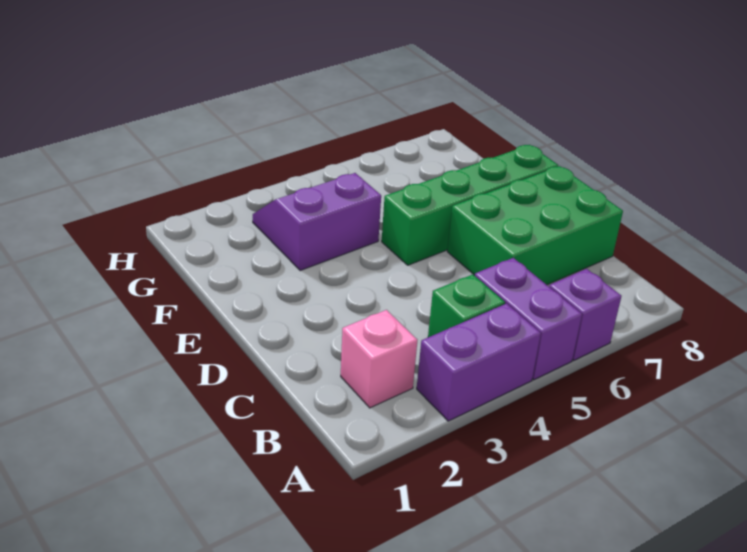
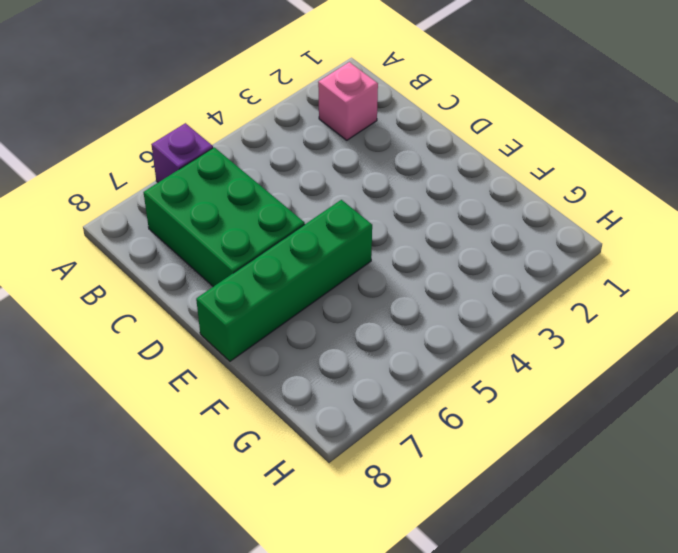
green brick B6:D7 level 1 -> green brick C6:D8 level 1
none -> purple brick A3:A4 level 1
none -> purple brick A5:B5 level 1

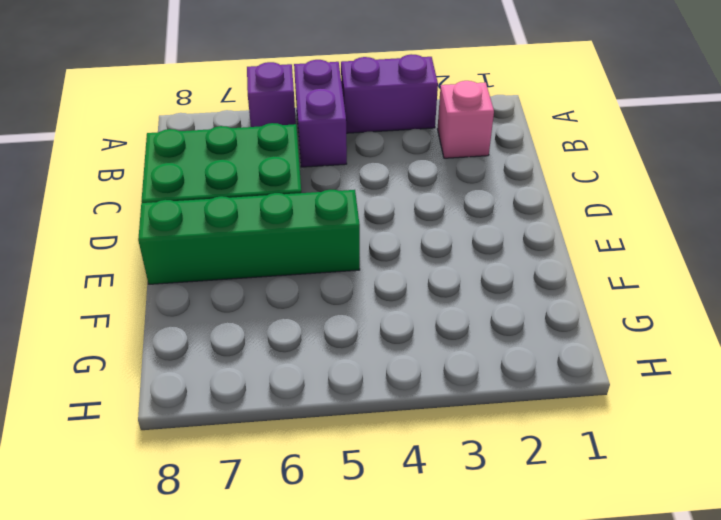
none -> green brick B4 level 1
none -> purple slope F3:G4 level 1 top F

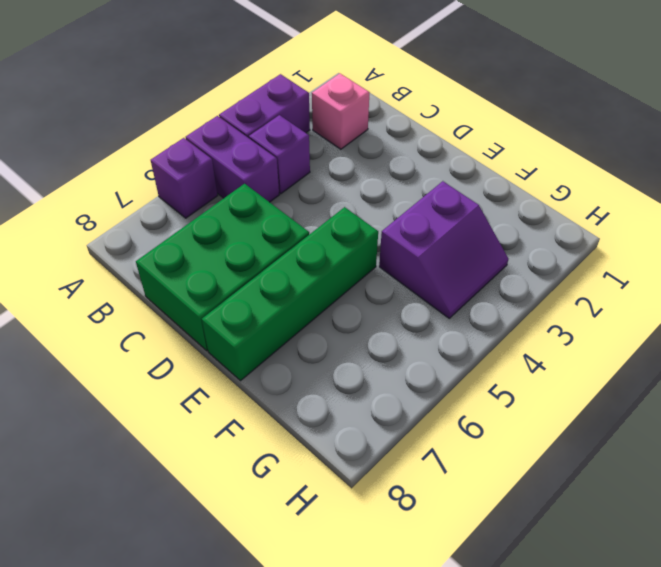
purple brick B4 level 1 -> green brick B4 level 1

